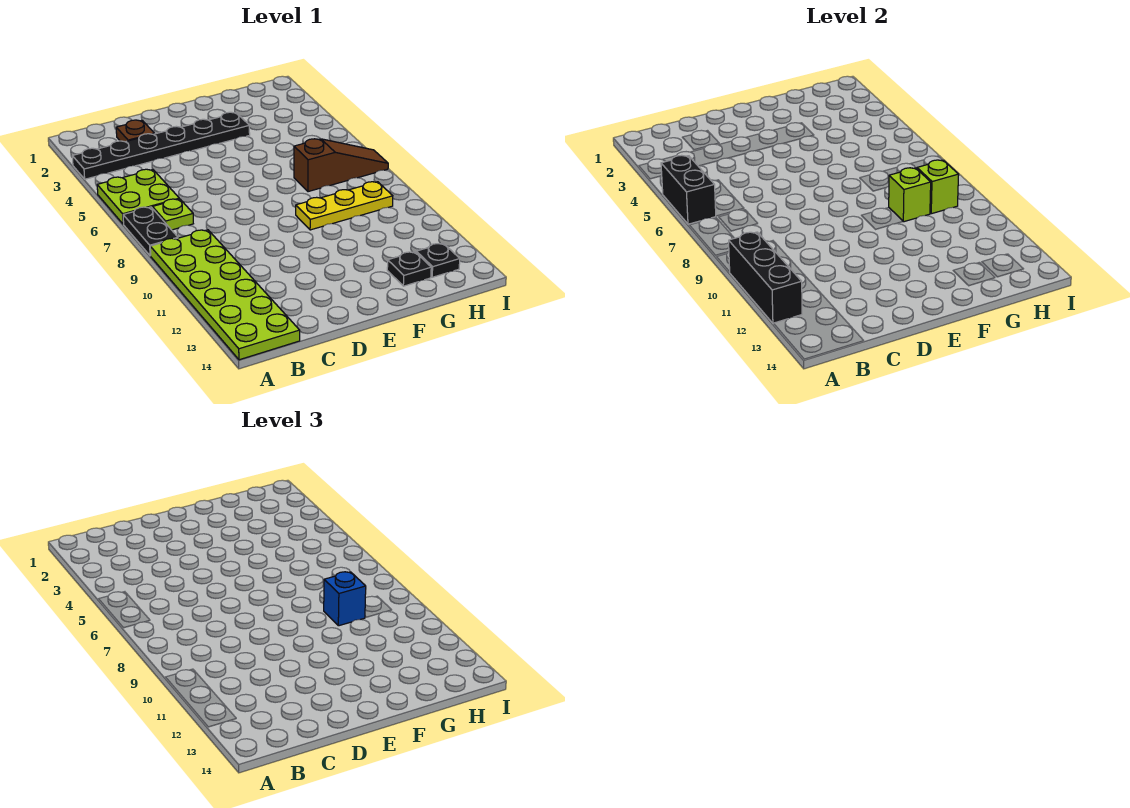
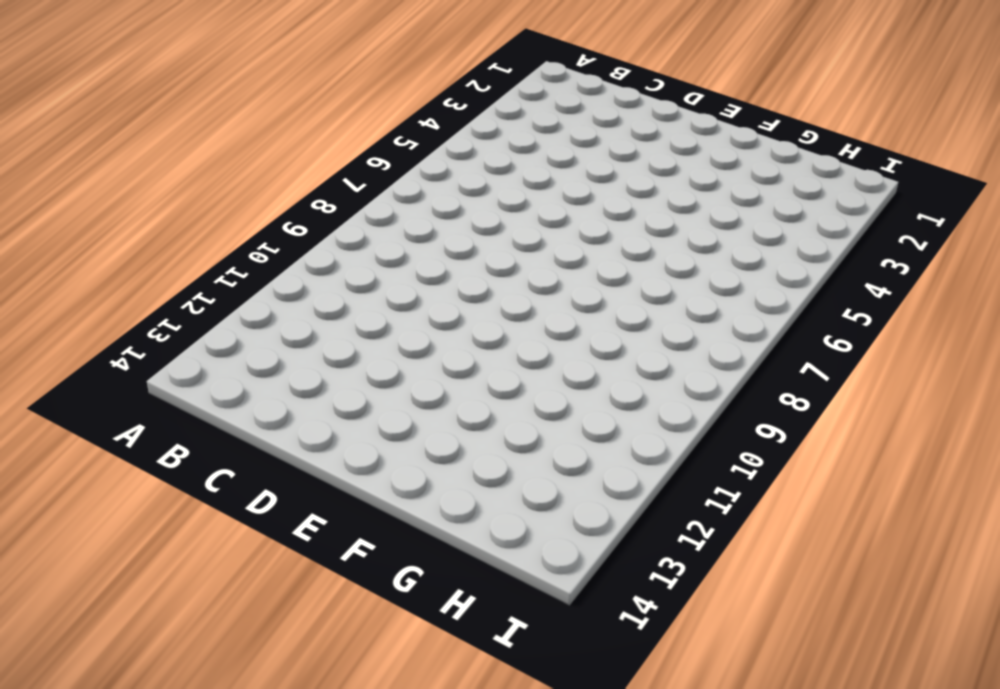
none -> black plate A3:F3 level 1
none -> lime plate A5:B6 level 1
none -> black plate A7:A8 level 1

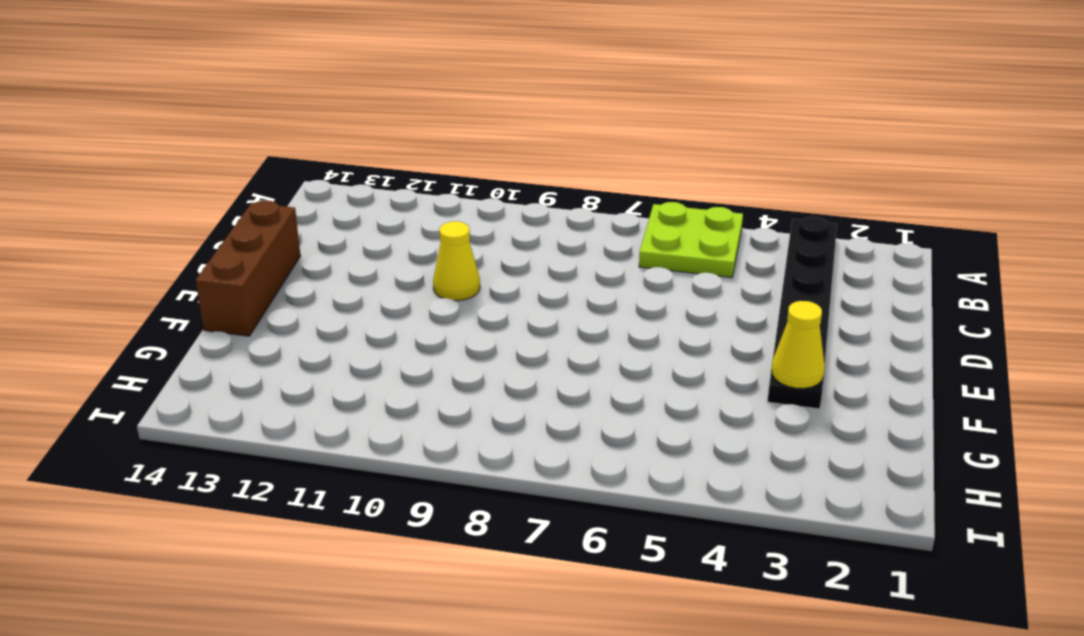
yellow cone D10 level 1 -> none
brown brick D14:F14 level 1 -> none
yellow cone F3 level 2 -> none
none -> black plate A7:A8 level 1
none -> lime plate A9:B14 level 1
none -> lime plate B7 level 1

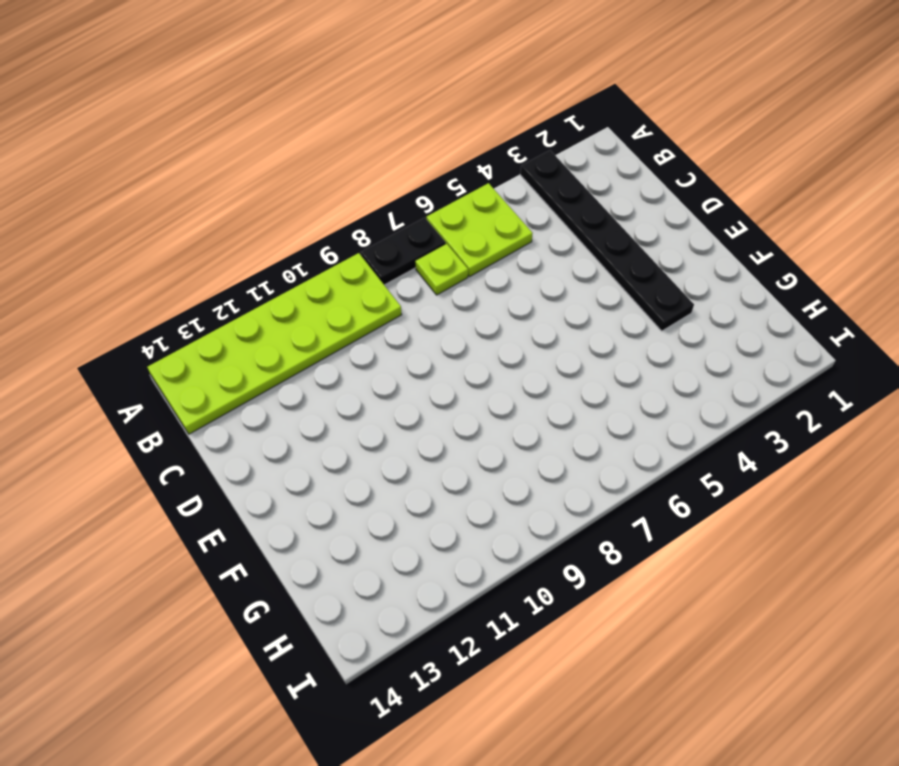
none -> brown plate C2 level 1
none -> yellow plate F9:H9 level 1
none -> brown slope G7:I7 level 1 top G

